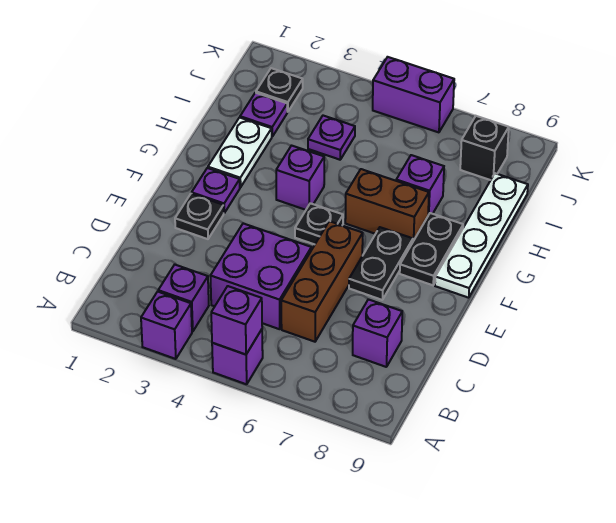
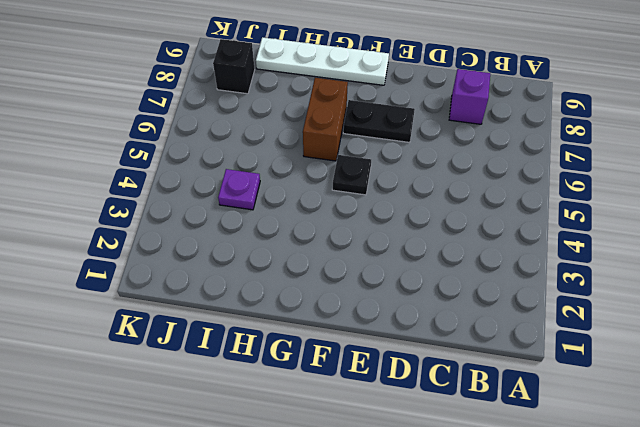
none -> purple brick A3 level 1
none -> purple brick A5 level 1
none -> purple brick B3 level 1

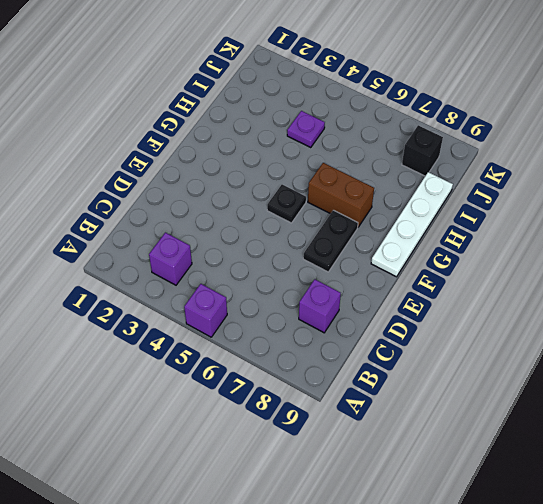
none -> purple brick A3 level 1
none -> purple brick C4:D5 level 1
none -> brown brick C6:E6 level 1

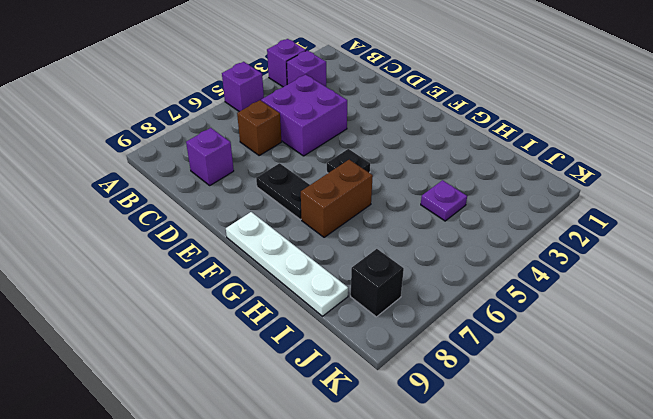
brown brick C6 level 1 -> brown brick C6:E6 level 1
none -> black plate E2 level 1
none -> purple plate F2 level 1
none -> black plate F8:G8 level 1

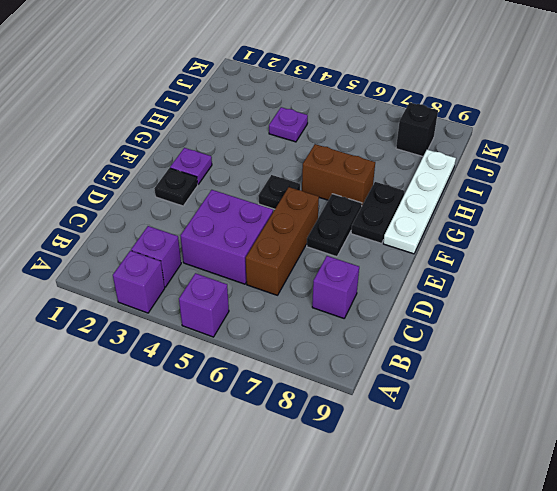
none -> white plate G2:H2 level 1
none -> purple brick G4 level 1
none -> purple brick H7 level 1

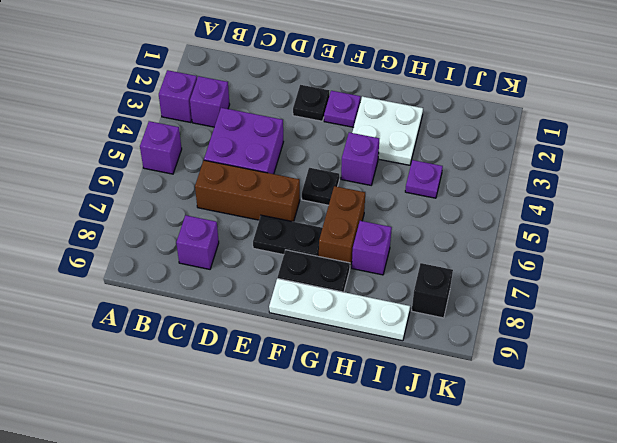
white plate G2:H3 level 1 -> white plate G2:H2 level 1
none -> purple plate I2 level 1
none -> black plate J2 level 1
none -> purple brick K5:K6 level 1

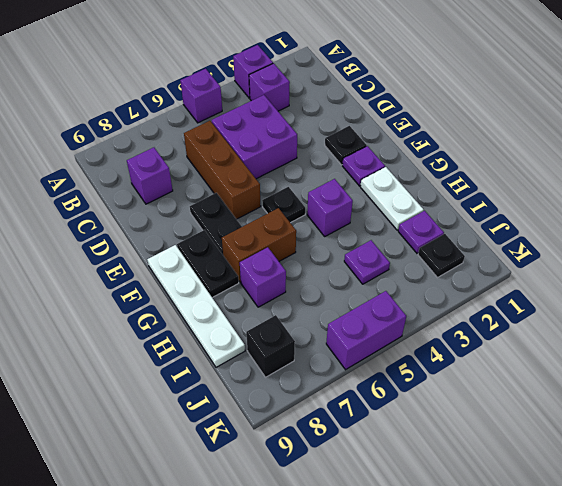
none -> purple brick A5 level 2

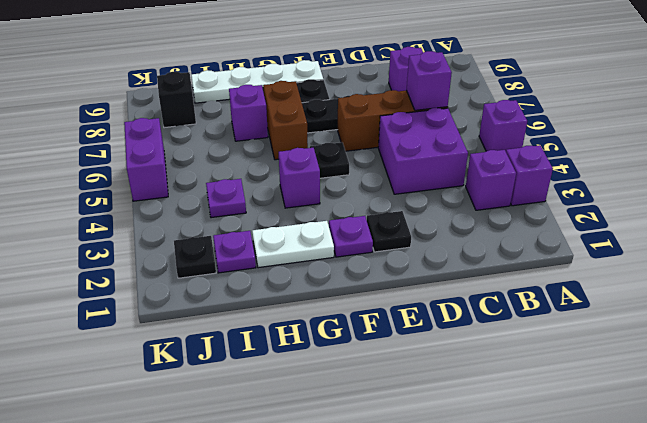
purple brick C6 level 2 -> purple brick A5 level 2

